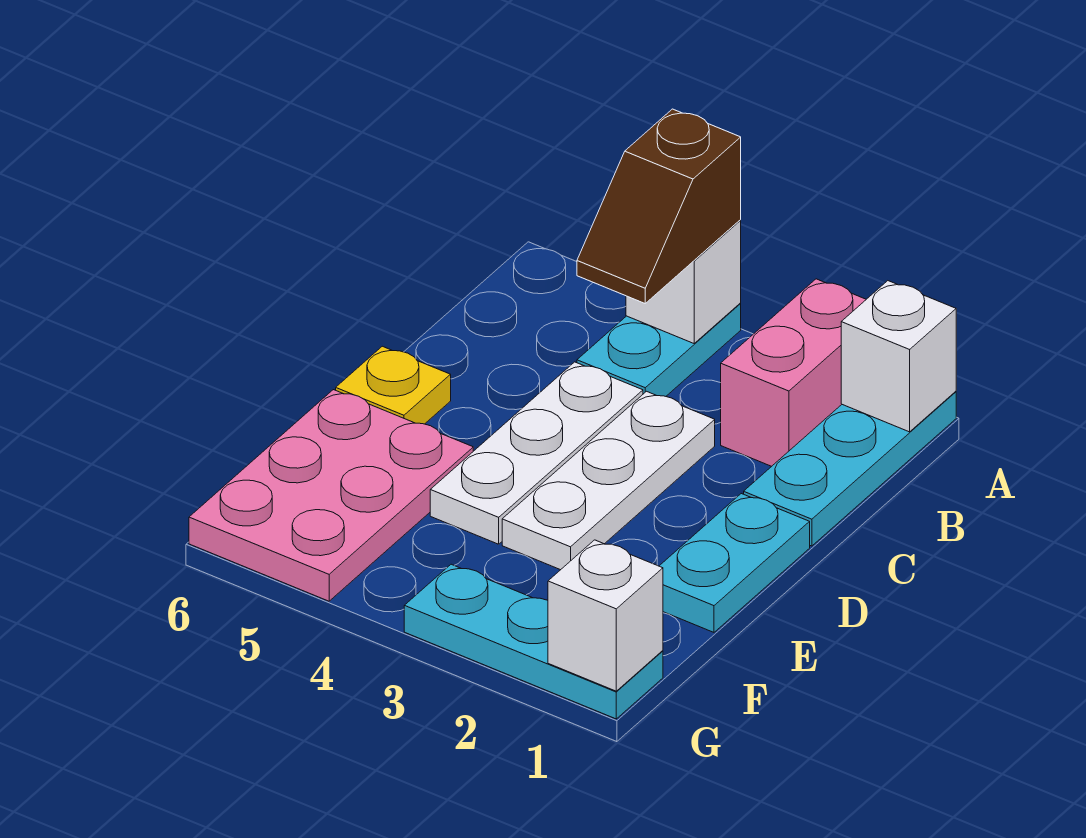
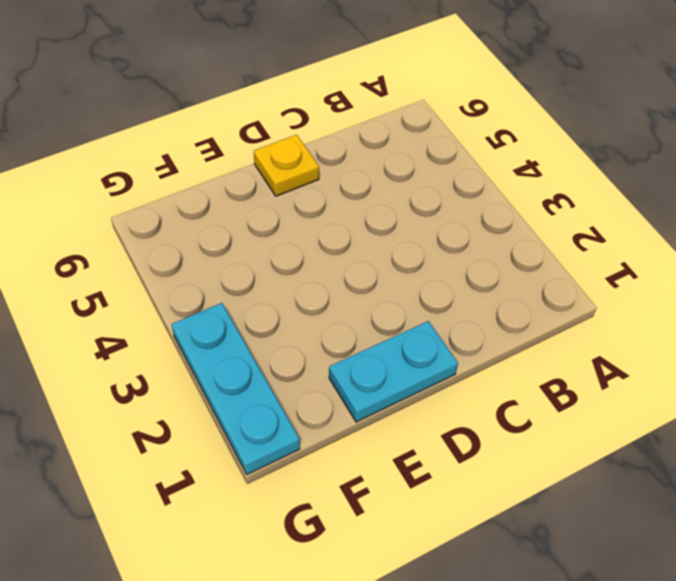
none -> cyan plate A1:C1 level 1
none -> pink brick A2:B2 level 1
none -> cyan plate A4:B4 level 1

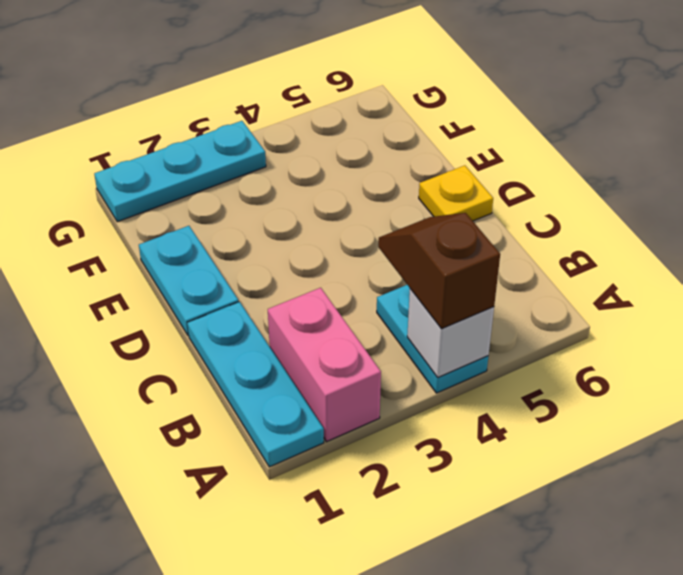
none -> white plate C3:E3 level 1
none -> white plate C4:E4 level 1
none -> pink plate E5:G6 level 1

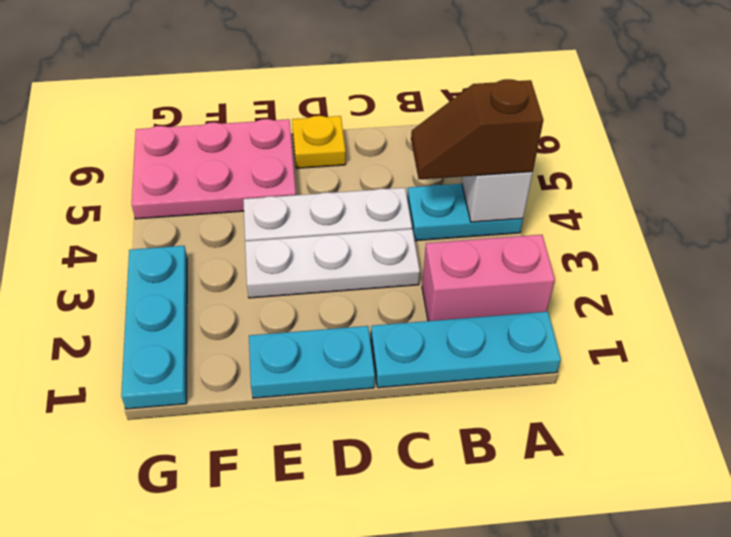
none -> white brick A1 level 2
none -> white brick G1 level 2

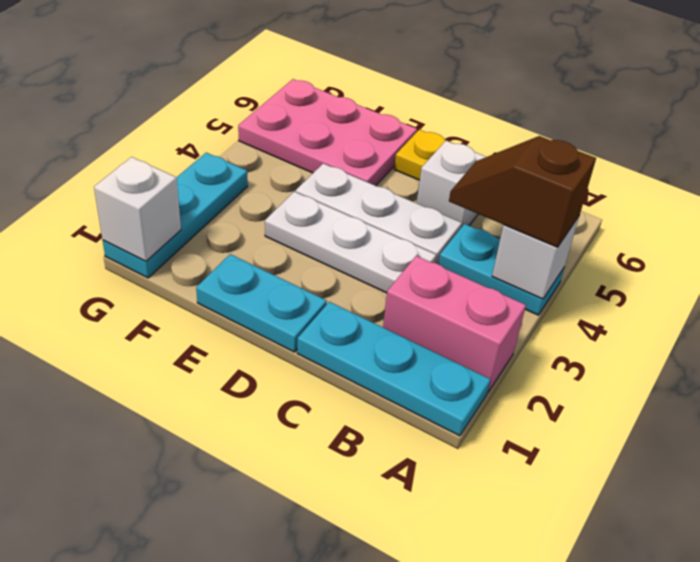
white brick C5 level 1 -> white brick A1 level 2

